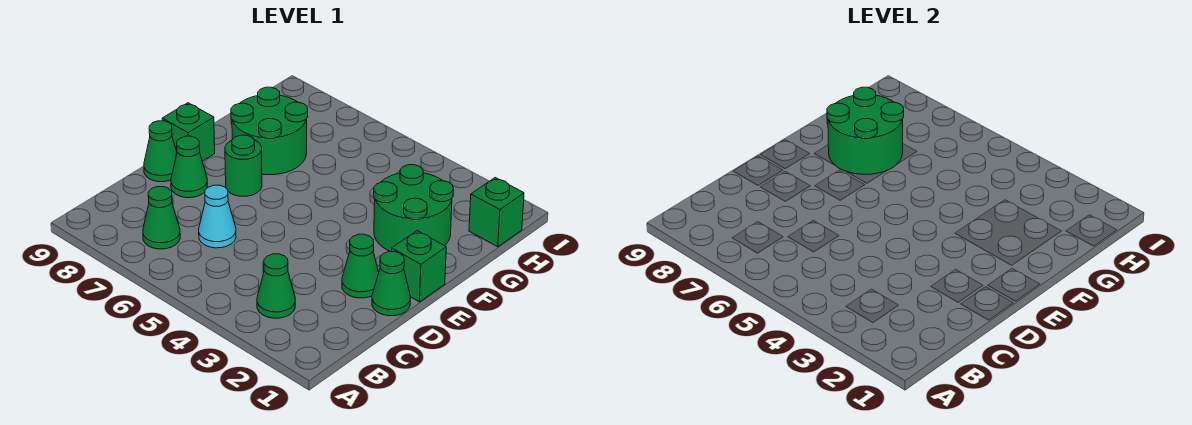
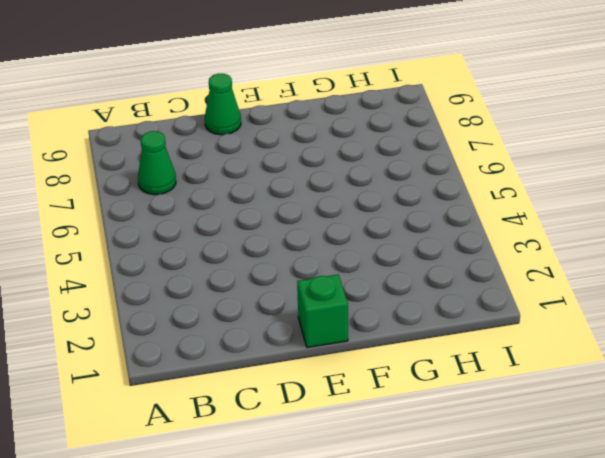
none -> green cone B3 level 1
none -> cyan cone C6 level 1
none -> green cone D1 level 1

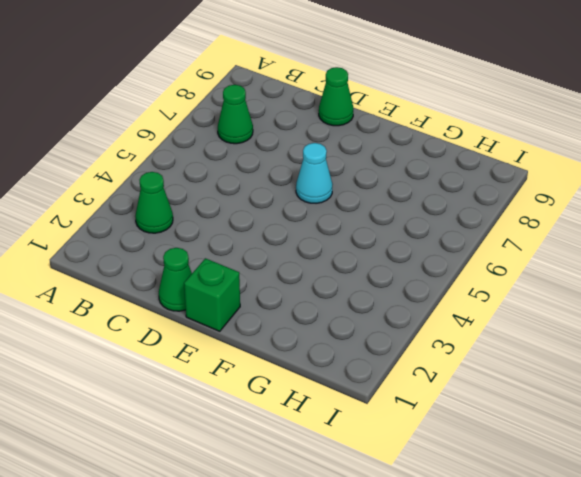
cyan cone E6 level 1 -> cyan cone C6 level 1
none -> green cone D2 level 1
none -> green cone D8 level 1
none -> green round brick E7 level 1

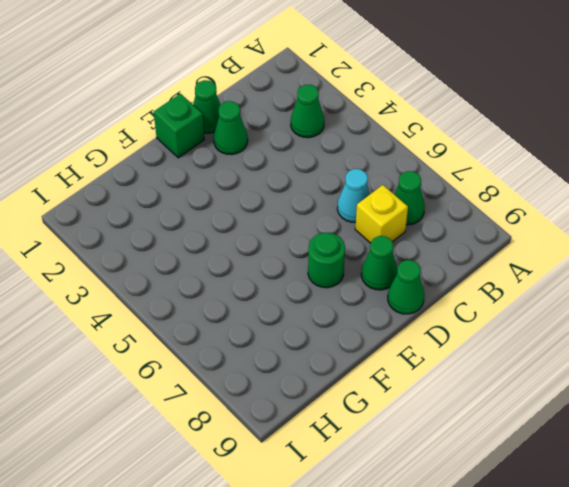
yellow brick C7 level 1 -> none
none -> green brick E9 level 1
none -> green round brick F2:G3 level 1
none -> green round brick F7:G8 level 1

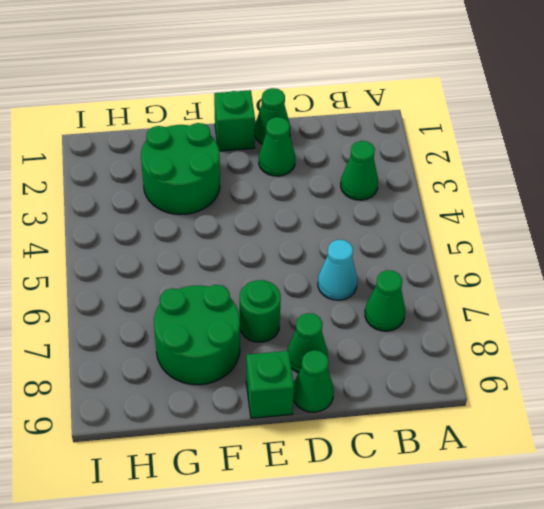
none -> green brick H1 level 1
none -> green round brick F7:G8 level 2

